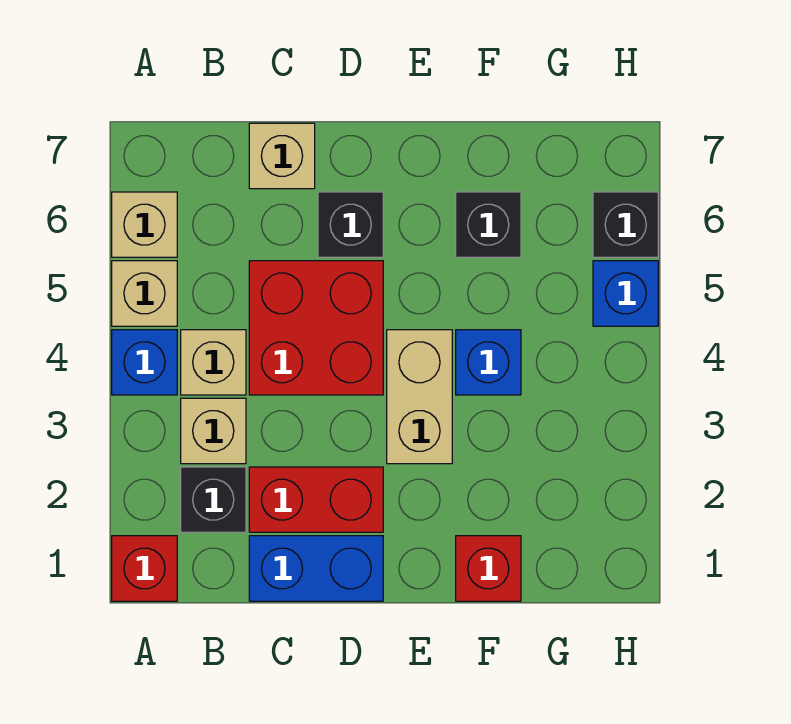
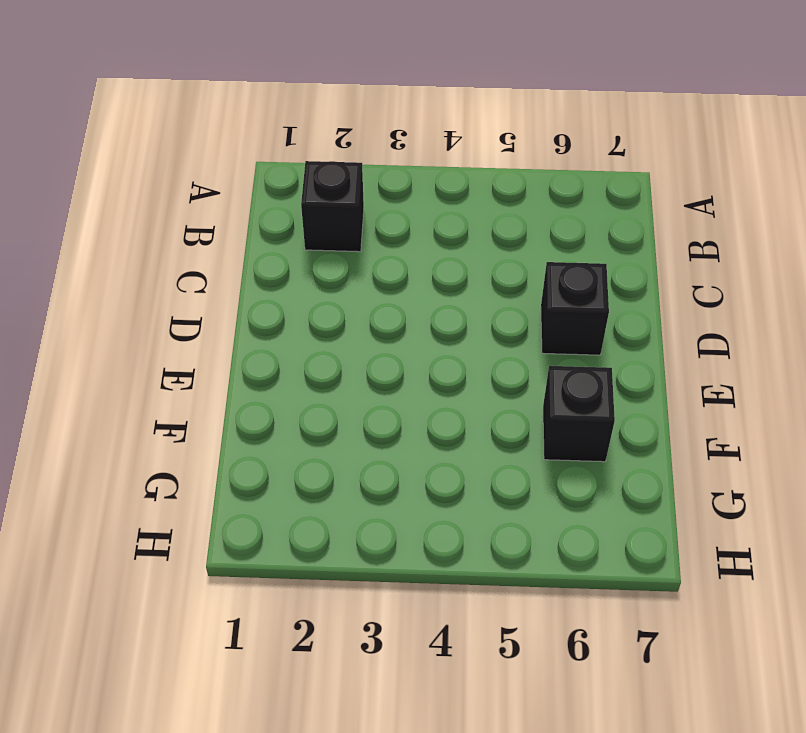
none -> red brick A1 level 1
none -> blue brick A4 level 1
none -> tan brick A5 level 1

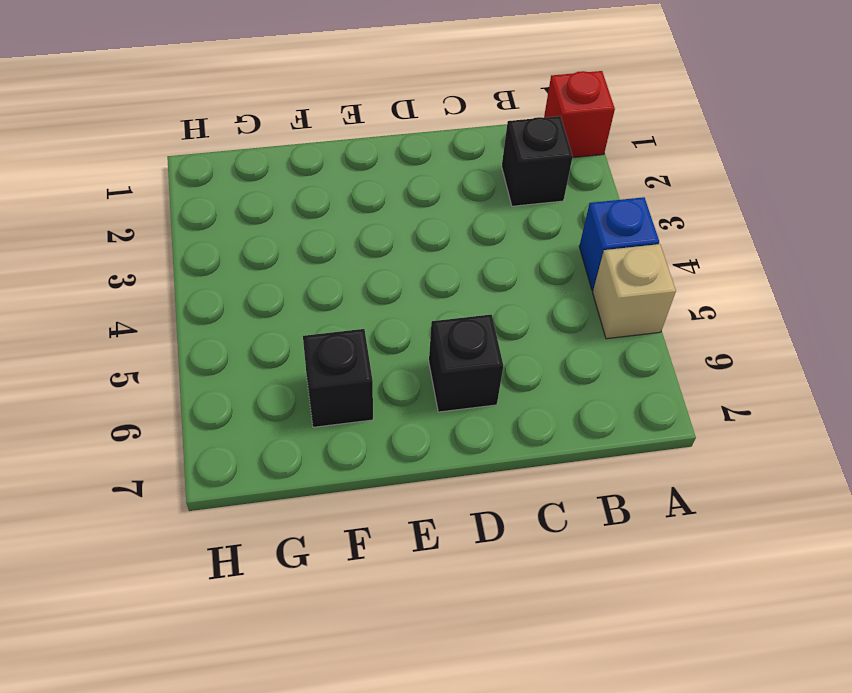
none -> tan brick A6 level 1
none -> tan brick B3 level 1
none -> tan brick B4 level 1

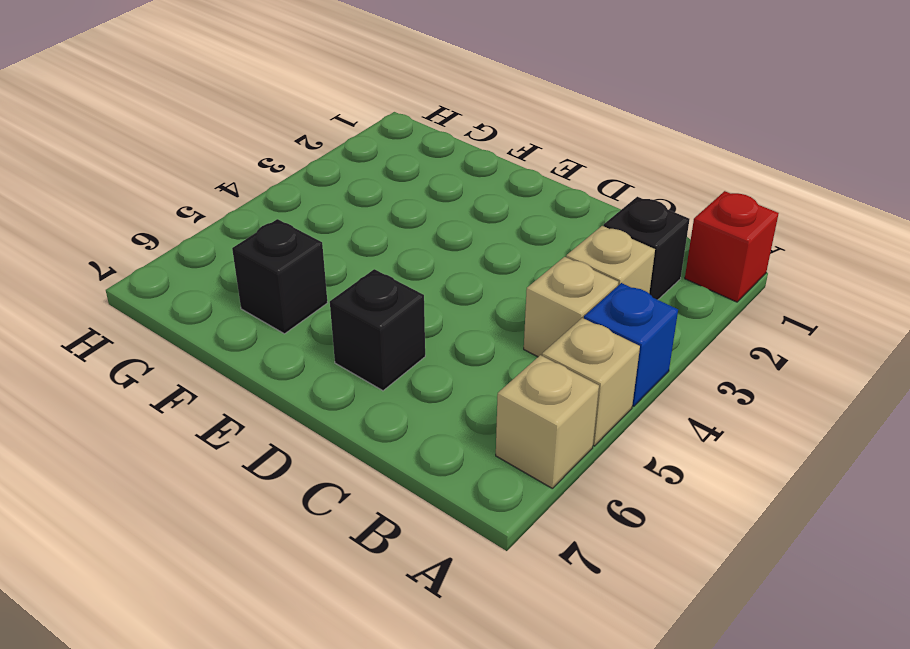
none -> blue brick C1:D1 level 1
none -> red brick C2:D2 level 1
none -> red brick C4:D5 level 1

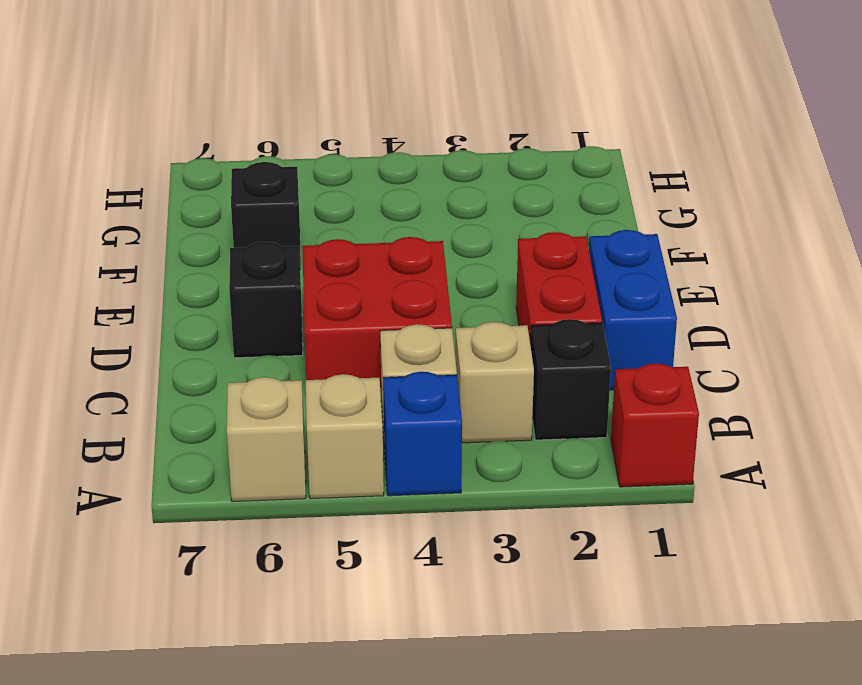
none -> tan brick C7 level 1
none -> tan brick E3:E4 level 1
none -> red brick F1 level 1

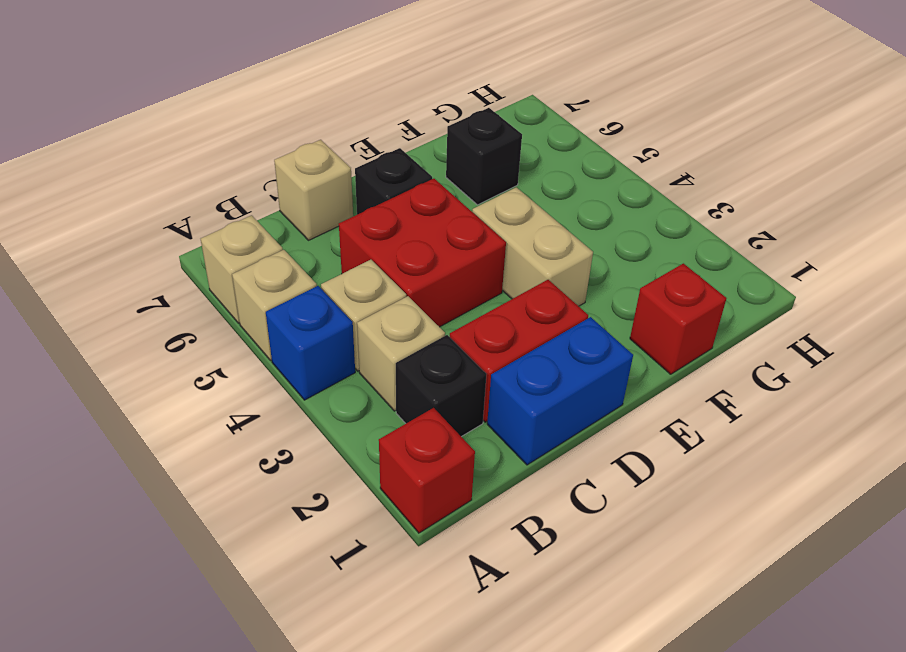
none -> blue brick F4 level 1
none -> blue brick H5 level 1
none -> black brick H6 level 1

